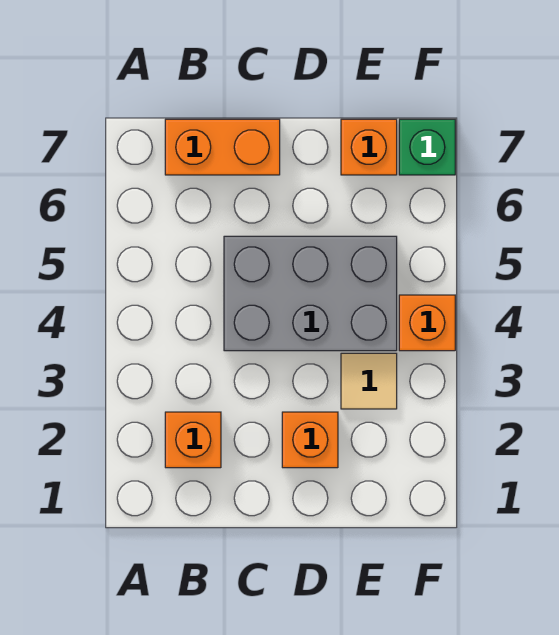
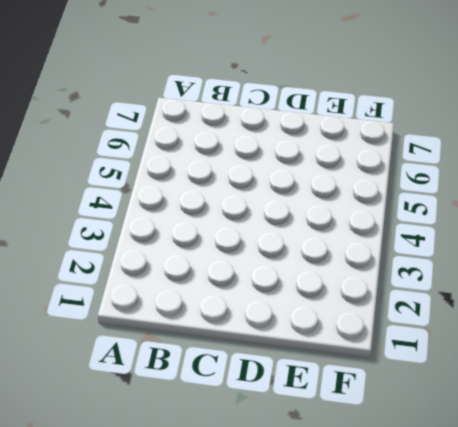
none -> orange brick B2 level 1
none -> orange brick B7:C7 level 1

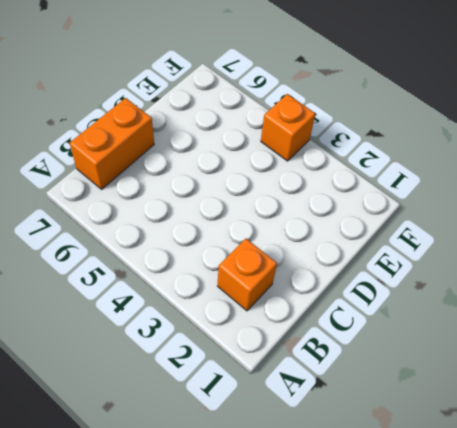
none -> grey brick C4:E5 level 1
none -> orange brick D2 level 1

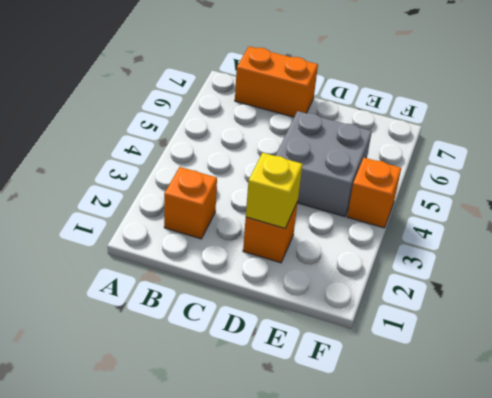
yellow brick D2 level 2 -> none
grey brick D4:E5 level 1 -> grey brick C4:E5 level 1
none -> tan tile E3 level 1
none -> orange brick E7 level 1

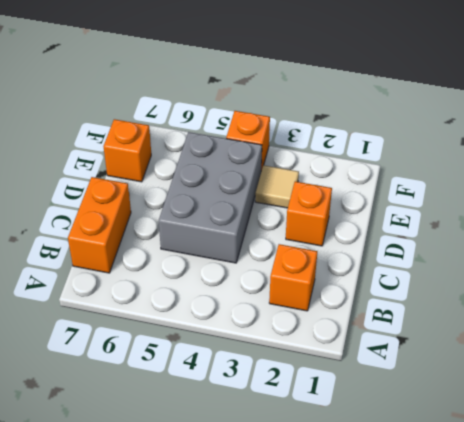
none -> green brick F7 level 1

